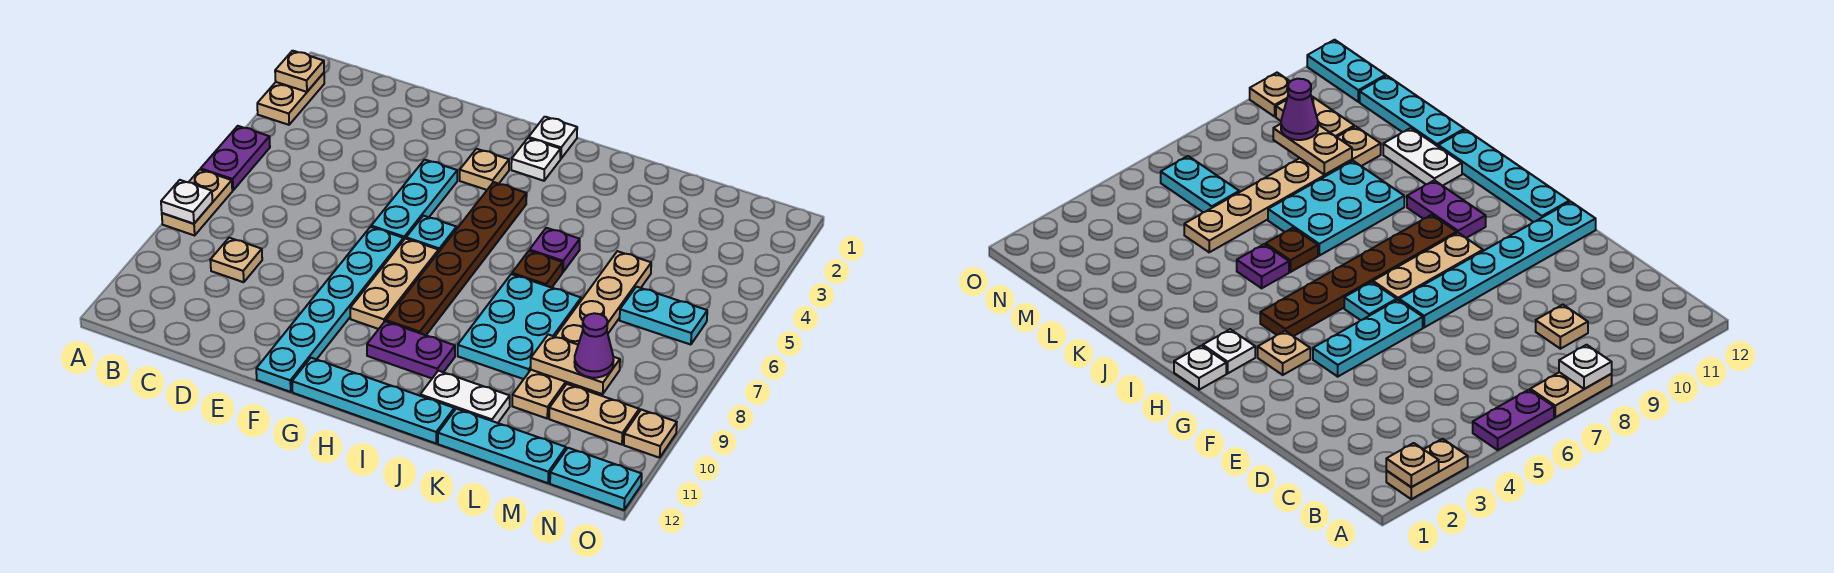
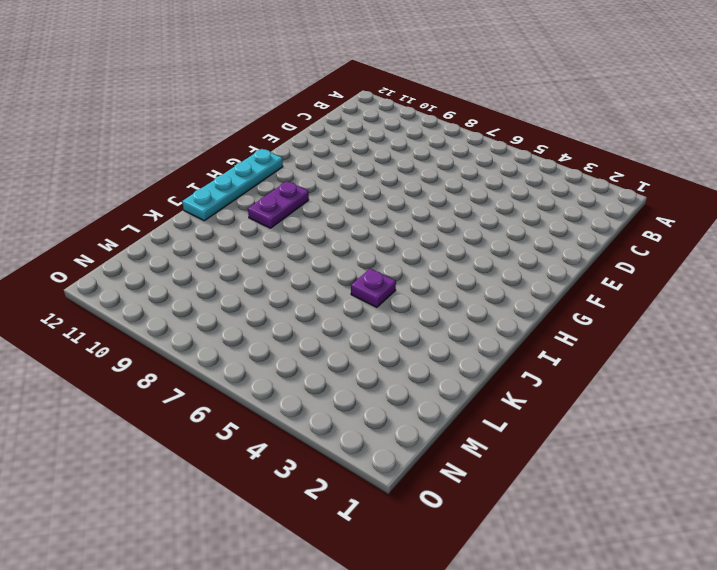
none -> tan plate A2:A3 level 1
none -> purple plate A5:A6 level 1
none -> tan plate A7:A8 level 1

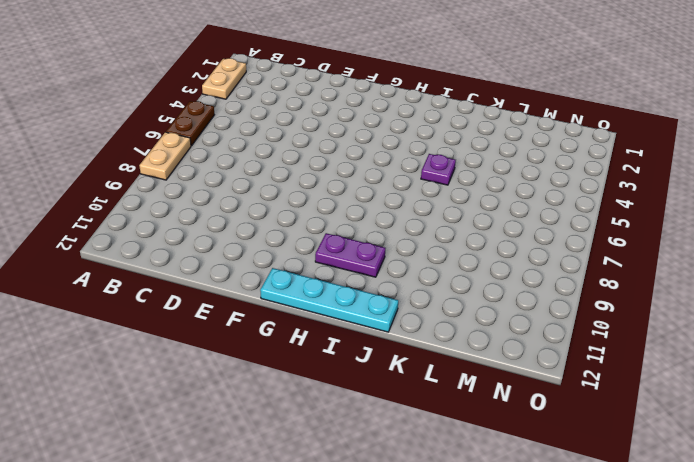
brown plate A5:A6 level 1 -> purple plate A5:A6 level 1
none -> tan plate C9 level 1
none -> cyan plate F4:F6 level 1
none -> cyan plate F7:F12 level 1

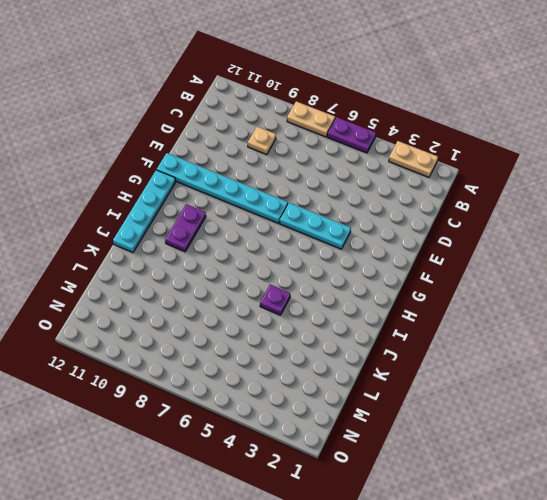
none -> tan plate G3 level 1
none -> cyan plate G6 level 1
none -> tan plate G7:G9 level 1

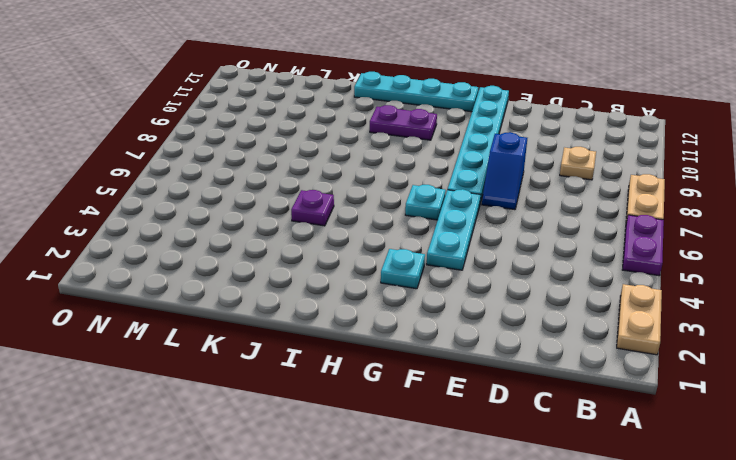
blue slope E7:E8 level 1 top 8 -> none
cyan plate G3 level 1 -> tan plate G3 level 1
none -> tan plate G7:G9 level 1
none -> white plate H1 level 1
none -> white plate H2 level 1

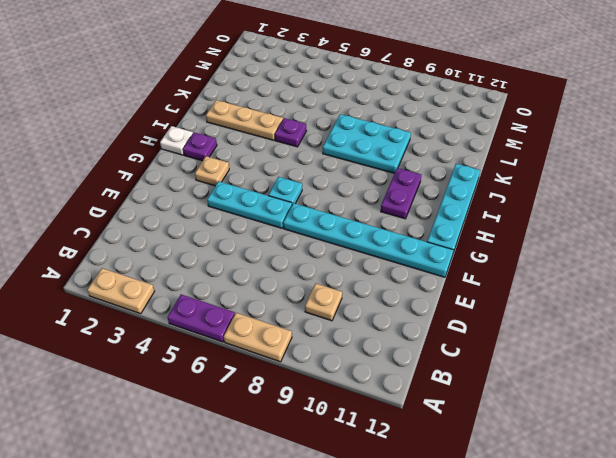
purple plate H2 level 1 -> white plate H2 level 1
tan plate J2:J4 level 1 -> tan plate G7:G9 level 1
none -> brown plate H4:H9 level 1
none -> brown plate J6 level 1
none -> white plate J11:K11 level 1

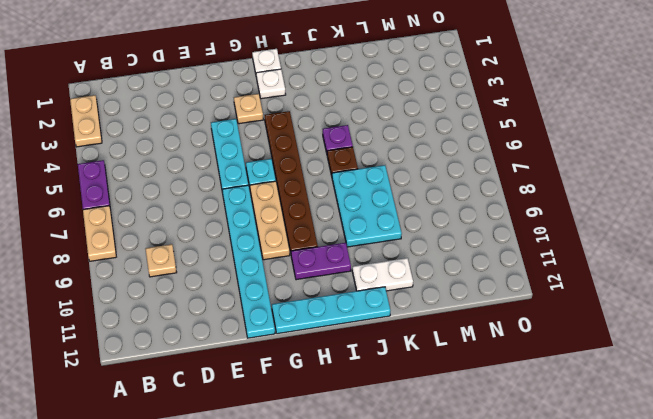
none -> cyan plate K12:M12 level 1
none -> tan plate L5:L10 level 1
none -> cyan plate M6:N6 level 1

